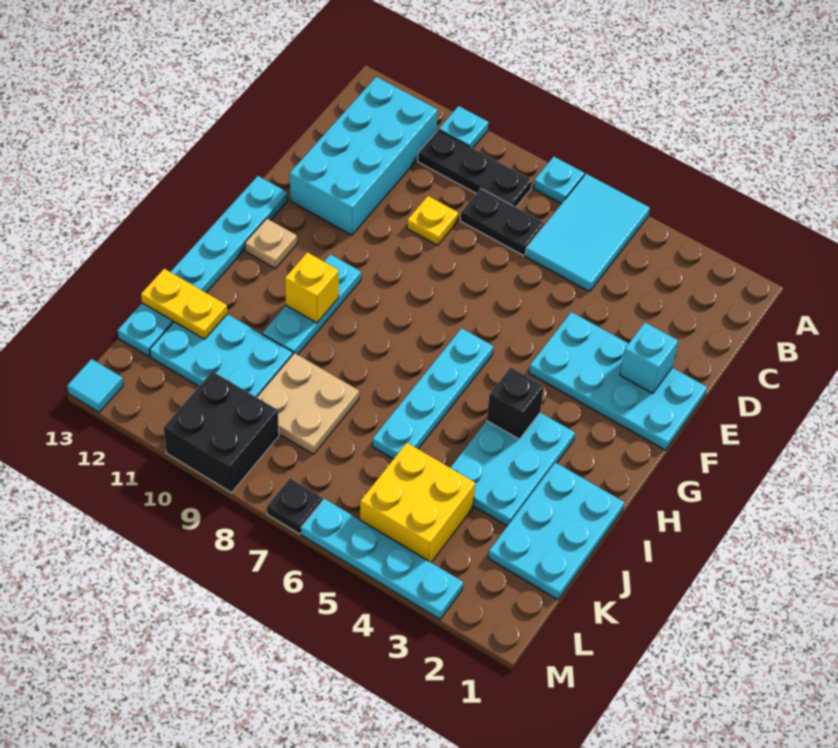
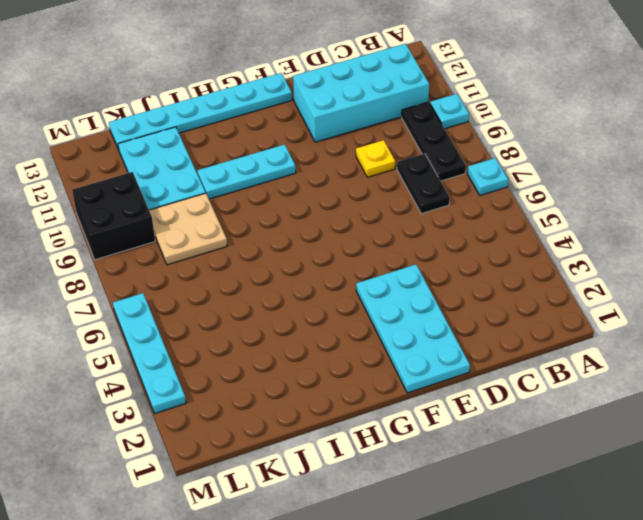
none -> cyan tile A5:C6 level 1
none -> cyan plate G6:J6 level 1
none -> tan plate G12 level 1

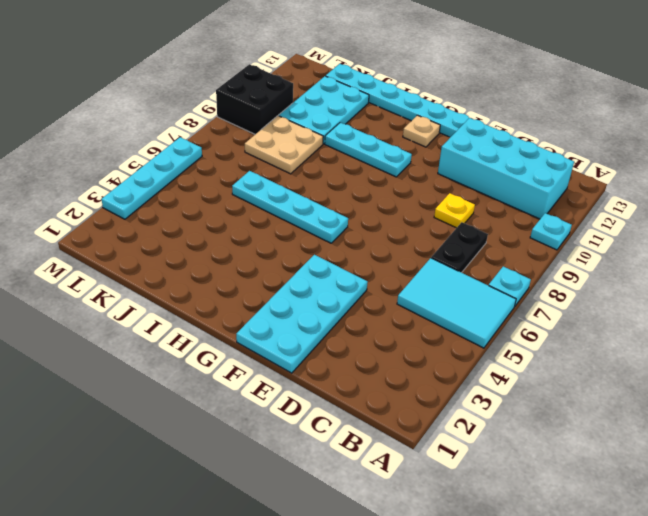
none -> black plate B8:B10 level 1
none -> cyan plate H3:J4 level 1
none -> cyan plate I1:K2 level 1

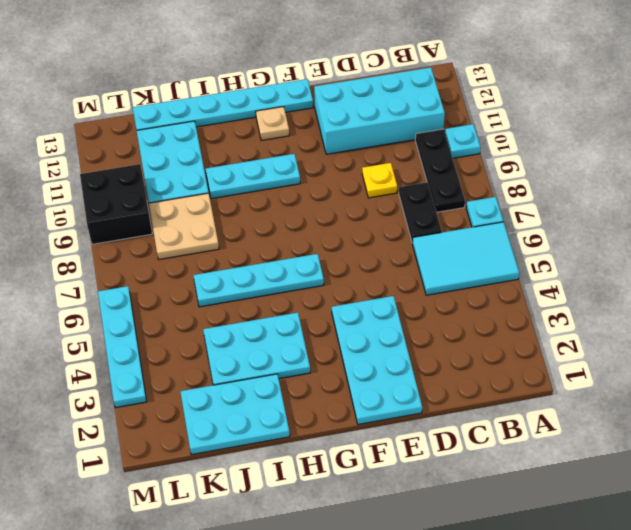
none -> yellow brick K4:L5 level 1
none -> black plate M7 level 1
none -> cyan tile M13 level 1

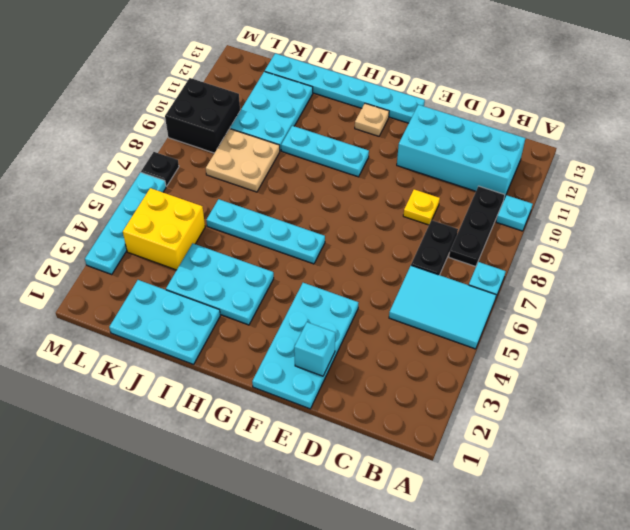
none -> cyan tile M13 level 1
none -> black brick H4 level 2
none -> yellow brick H10 level 2

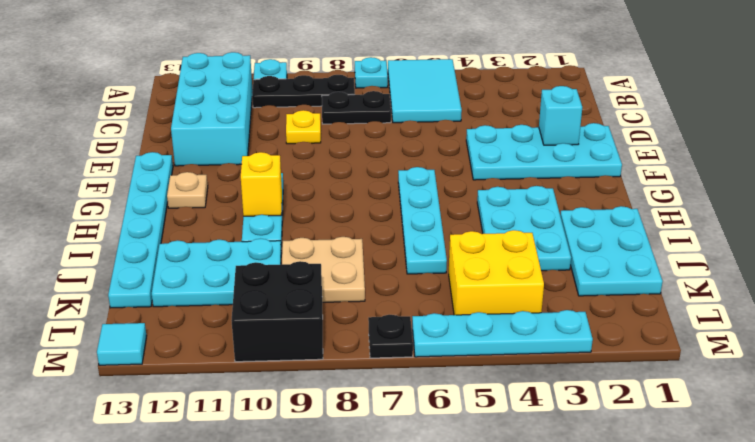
none -> black brick H4 level 2
none -> yellow plate J12:J13 level 2

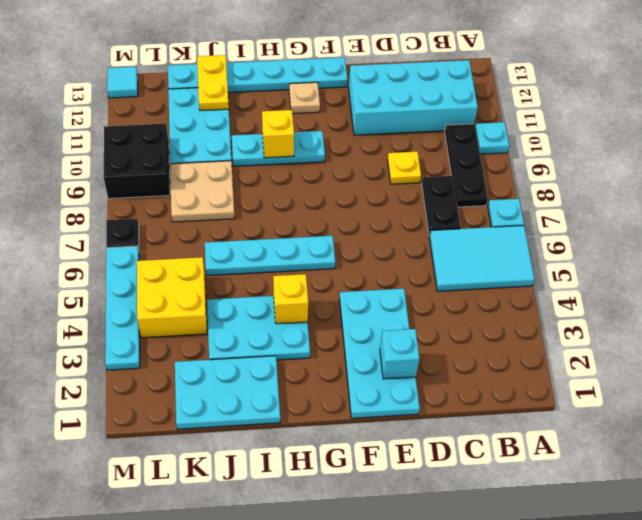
yellow brick H4 level 2 -> black brick H4 level 2

